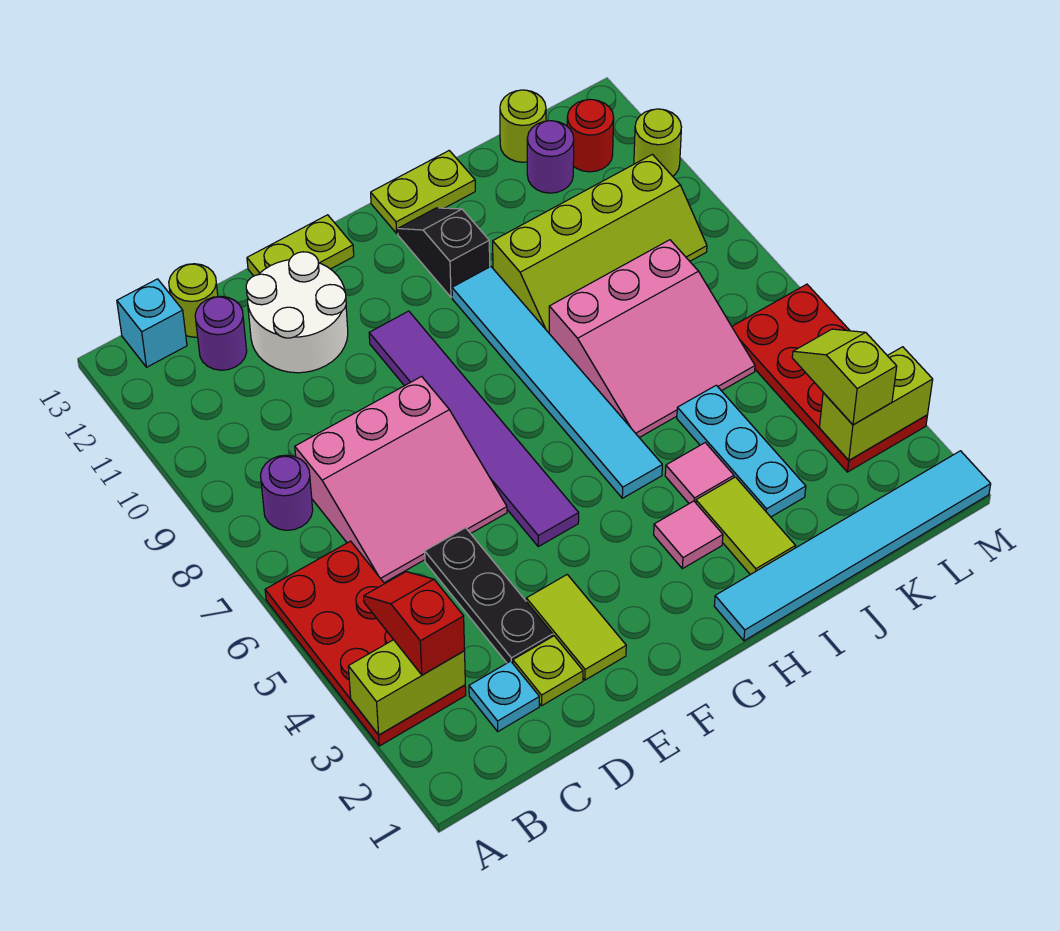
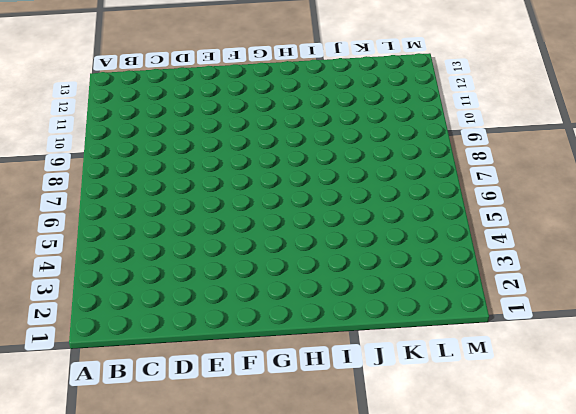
none -> red plate A3:B6 level 1
none -> purple round brick B8 level 1
none -> cyan brick B13 level 1
none -> cyan plate C2 level 1

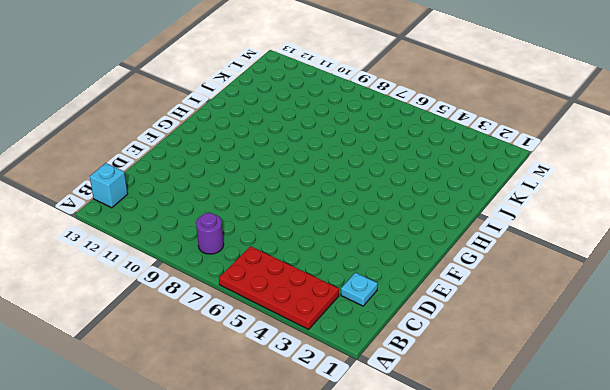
none -> pink slope C6:E8 level 1 top 8
none -> purple round brick C12 level 1
none -> lime round brick C13 level 1
none -> lime plate D2 level 1

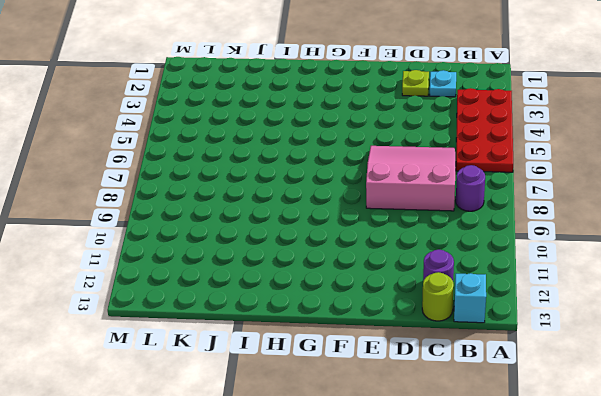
none -> black plate D3:D5 level 1
none -> white round brick D11:E12 level 1
none -> lime tile E2:E3 level 1
none -> lime plate E13:F13 level 1

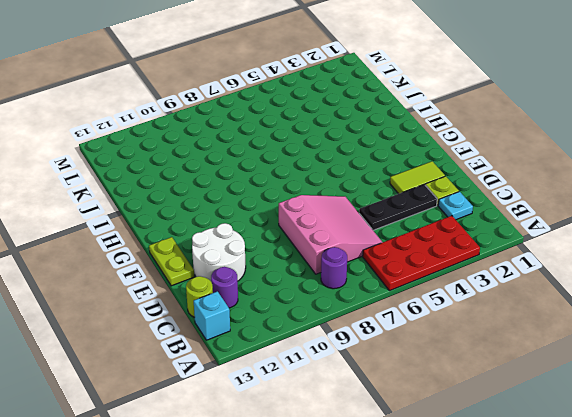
none -> purple tile F5:F10 level 1
none -> cyan tile H1:M1 level 1
none -> pink tile H3 level 1
none -> cyan tile H5:H10 level 1

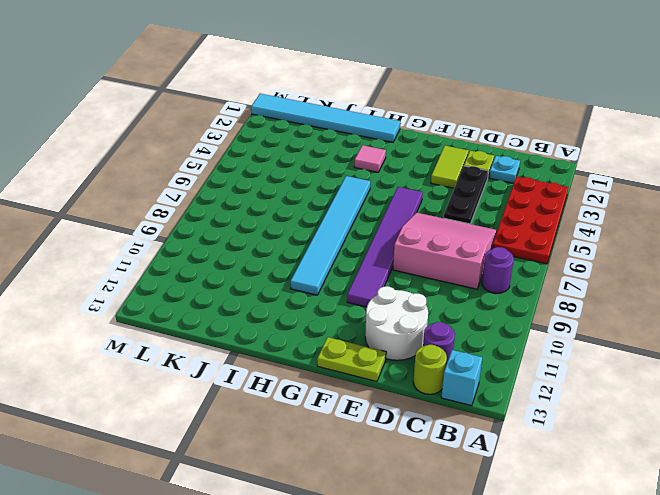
none -> black slope H11:H12 level 1 top 11
none -> lime plate H13:I13 level 1
none -> lime tile I2:I3 level 1
none -> pink tile I4 level 1

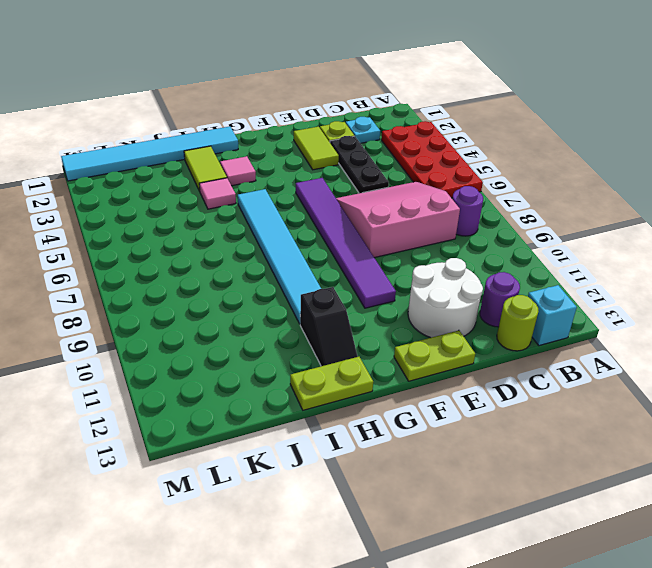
none -> pink slope I6:K8 level 1 top 8
none -> lime slope I9:L10 level 1 top 10
none -> cyan plate J3:J5 level 1
none -> purple round brick K12 level 1

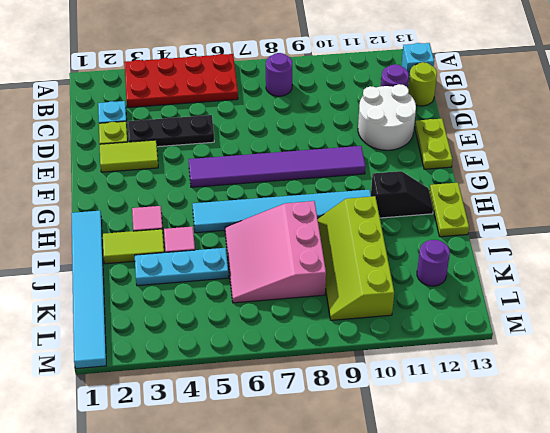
none -> pink slope C6:E8 level 1 top 8
none -> lime round brick K13 level 1
none -> red plate L3:M6 level 1
none -> red round brick L12 level 1

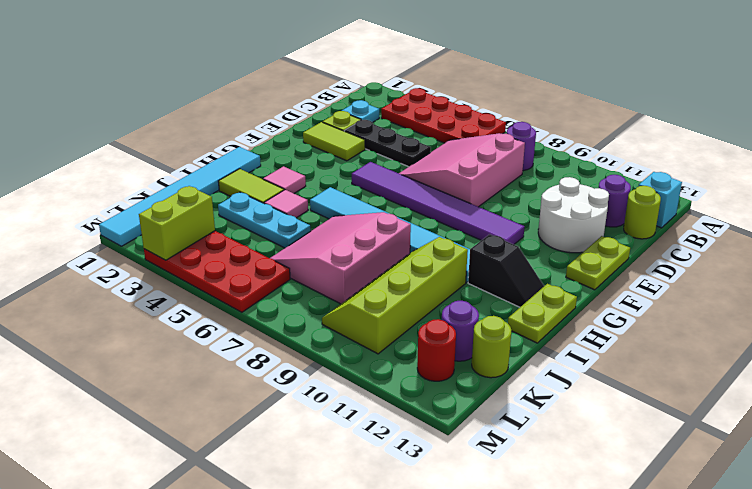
none -> lime round brick M11 level 1
none -> lime brick A3:B3 level 2
none -> red slope B3:B4 level 3 top 3
none -> lime slope L3:L4 level 3 top 3

